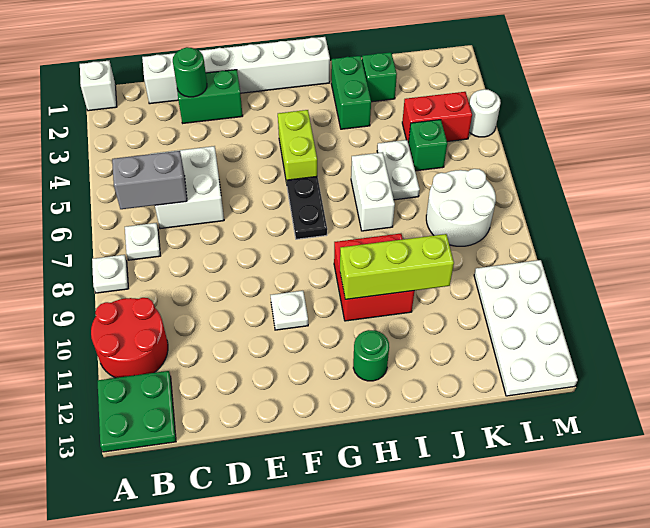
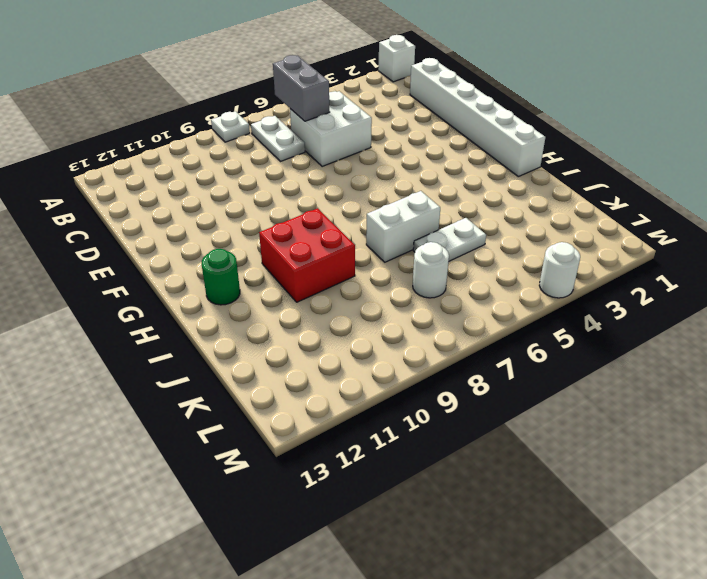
white plate B7:C7 level 1 -> white plate B7 level 1
white round brick K7 level 1 -> white round brick K7:L8 level 1
none -> red round brick A10:B11 level 1
none -> green plate A12:B13 level 1
none -> green brick D2:E2 level 1

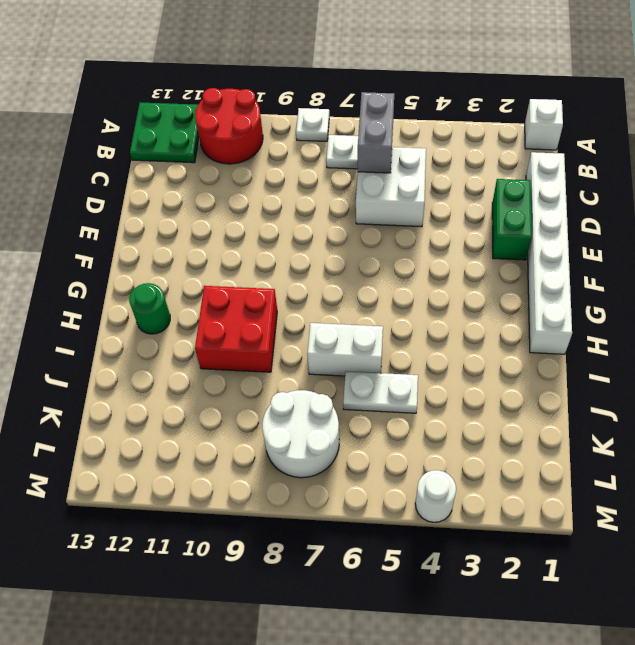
none -> white plate F10 level 1
none -> lime brick G4:G5 level 1
none -> black plate G6:G7 level 1

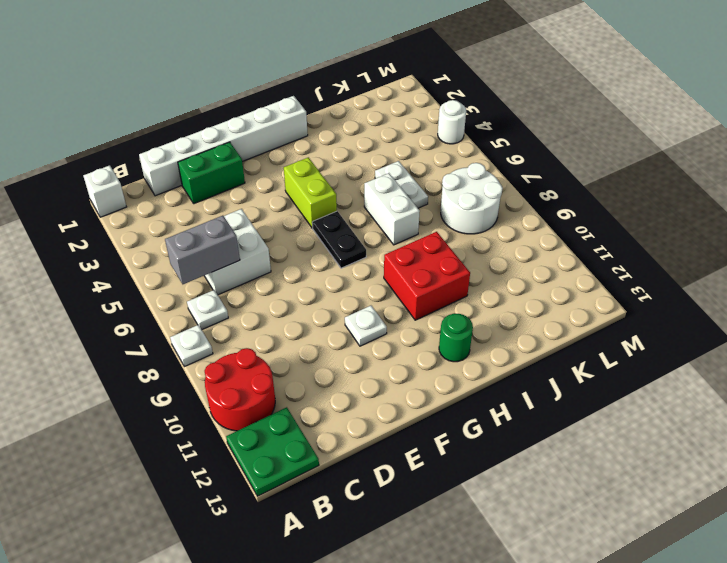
none -> green brick I2:I3 level 1
none -> green brick J2 level 1
none -> red brick K4:L4 level 1

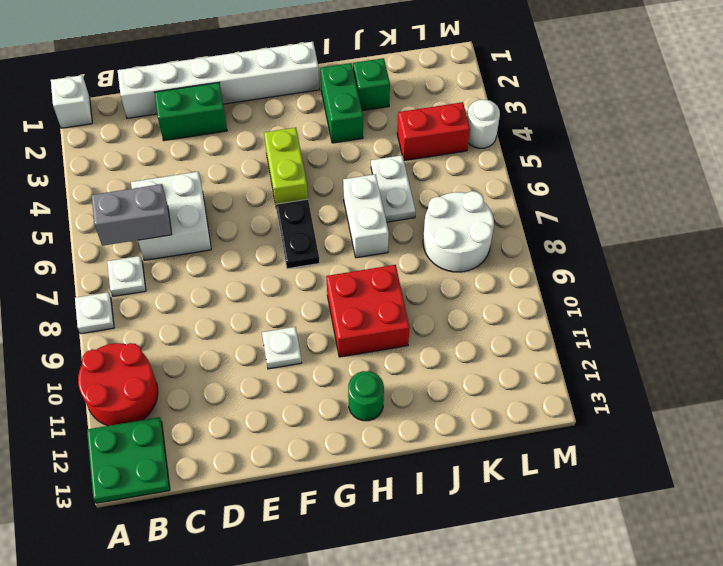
none -> green brick K5 level 1
none -> white plate L10:M13 level 1
none -> green round brick D2 level 2

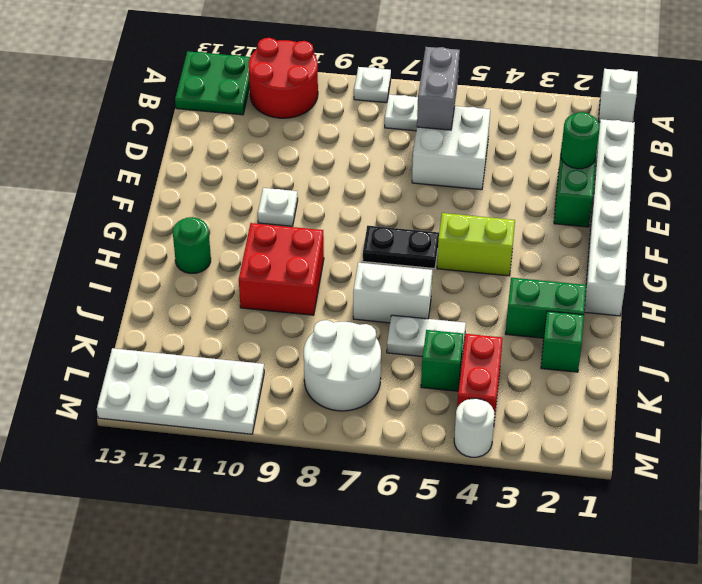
none -> lime brick H10:J10 level 2

